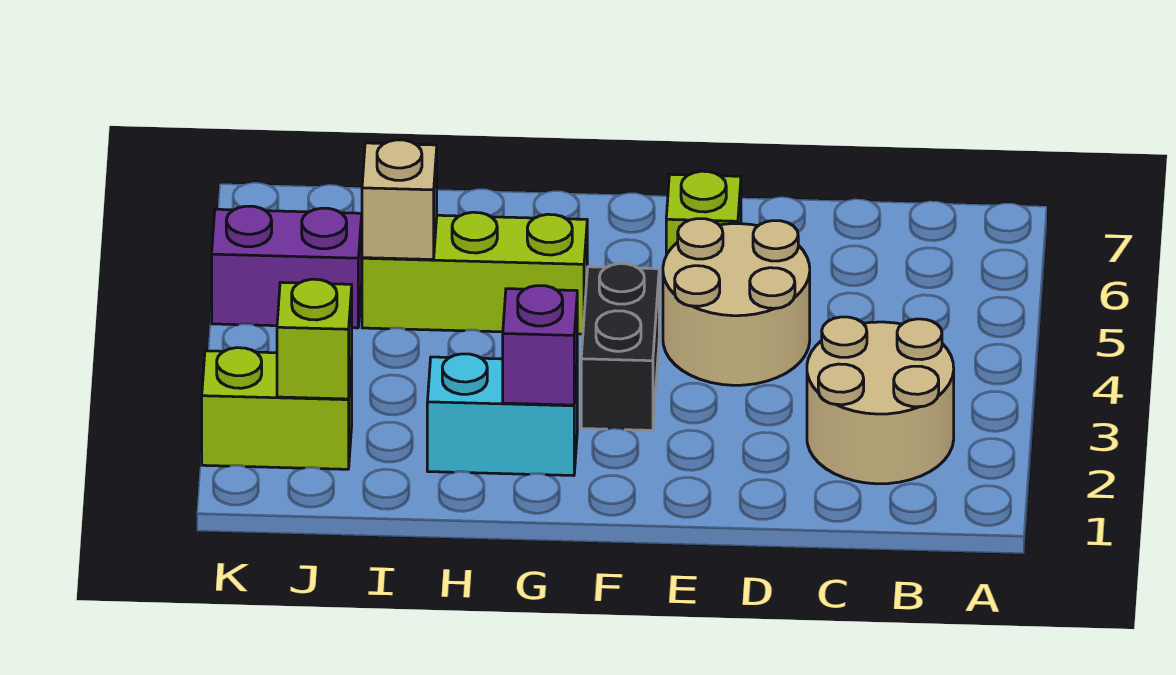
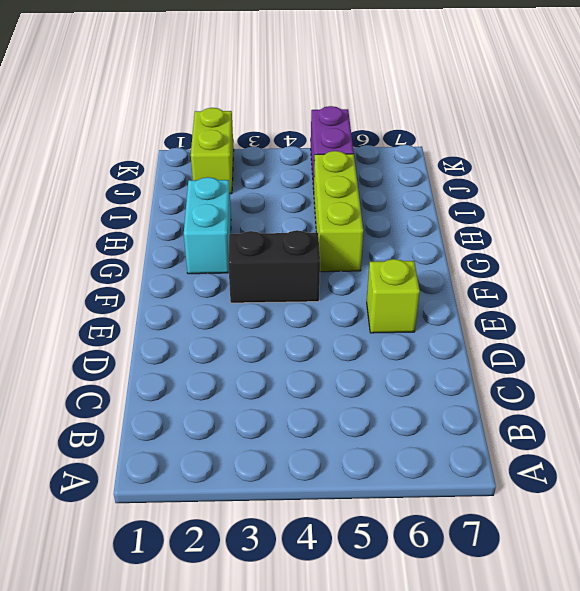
none -> tan round brick B2:C3 level 1
none -> tan round brick D4:E5 level 1

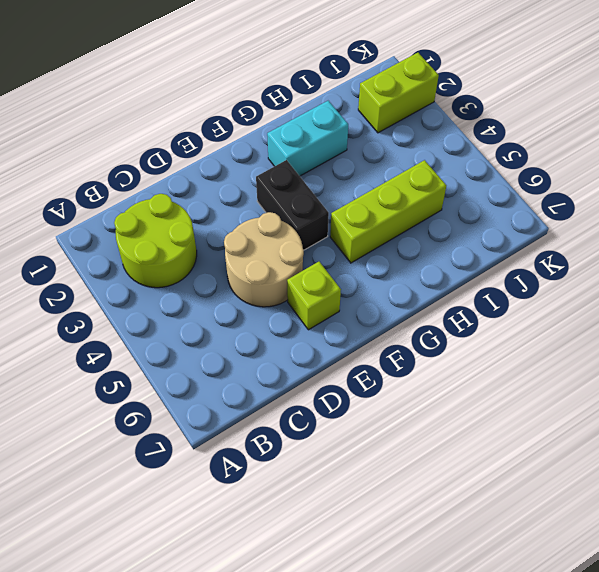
lime round brick B2:C3 level 1 -> tan round brick B2:C3 level 1
none -> purple brick J5:K5 level 1
none -> purple brick G2 level 2

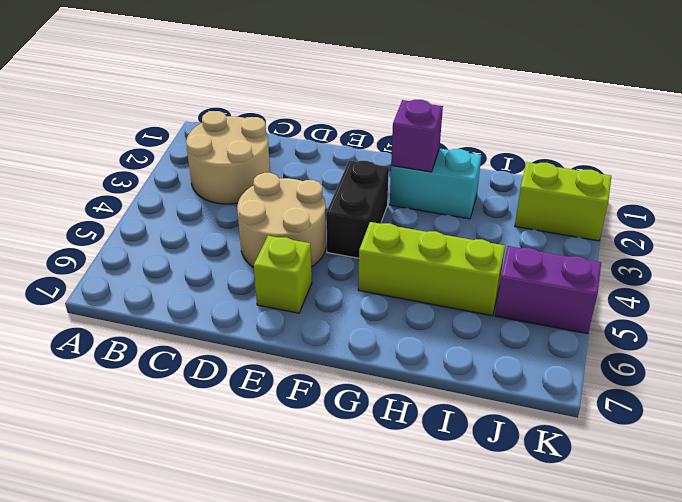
none -> tan brick I5 level 2
none -> lime brick J2 level 2

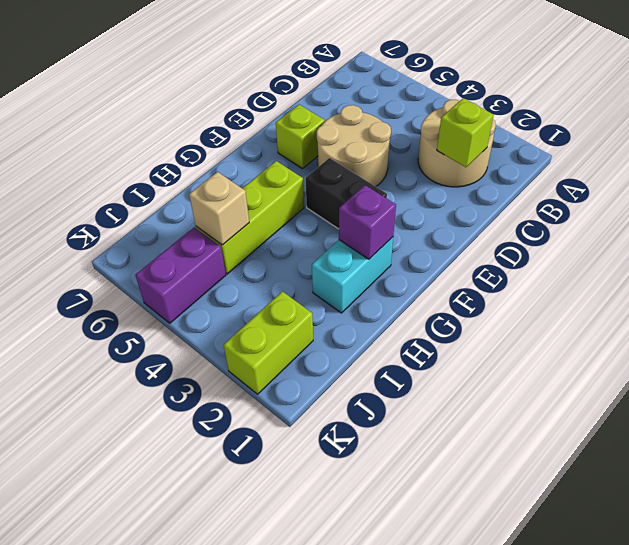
lime brick C2 level 2 -> lime brick J2 level 2

